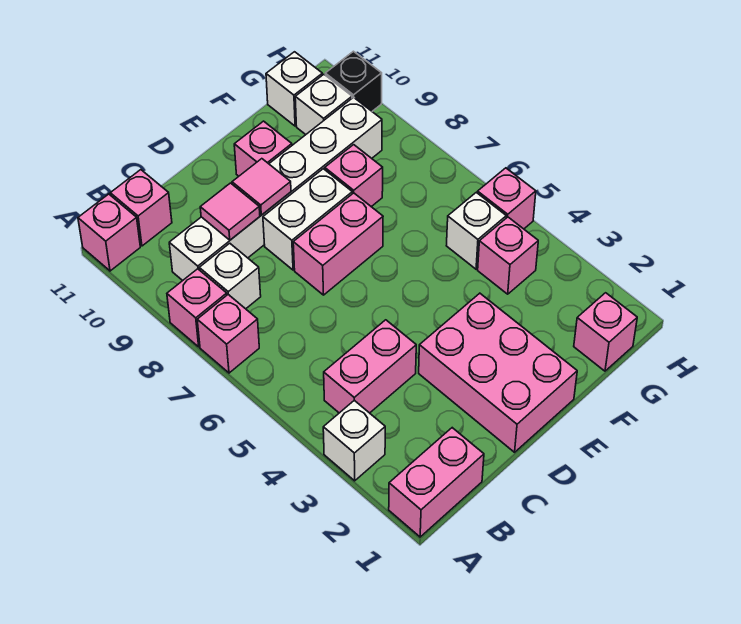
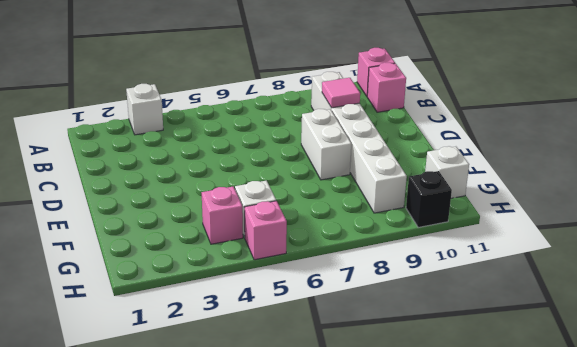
none -> pink brick A1:B1 level 1
none -> pink brick A7 level 1
none -> pink brick A8 level 1

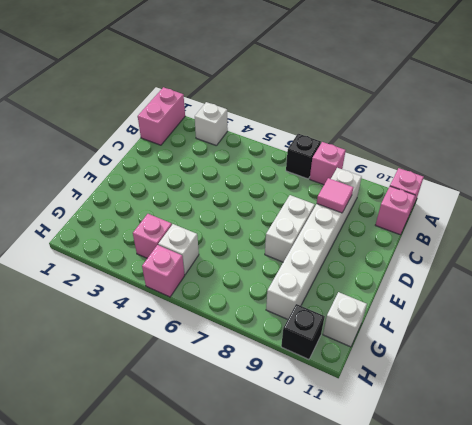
black brick A7 level 1 -> pink brick A7 level 1
none -> pink brick B4:C4 level 1
none -> white brick B8 level 1
none -> pink brick D1:E3 level 1

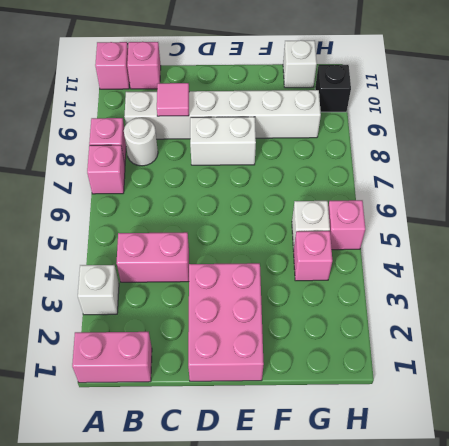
white round brick B8 level 1 -> white brick B8 level 1
none -> pink brick D7:E7 level 1
none -> pink brick E10 level 1
none -> pink brick F8 level 1

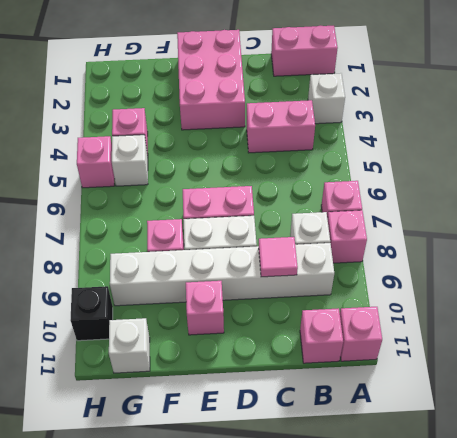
none -> pink brick G1 level 1
none -> white brick G10 level 1
none -> pink tile D9 level 2

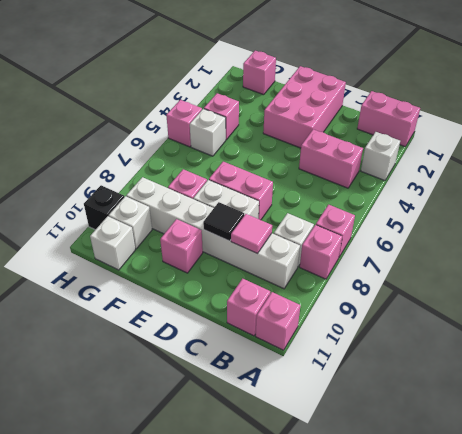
black tile D9 level 2 -> pink tile D9 level 2

